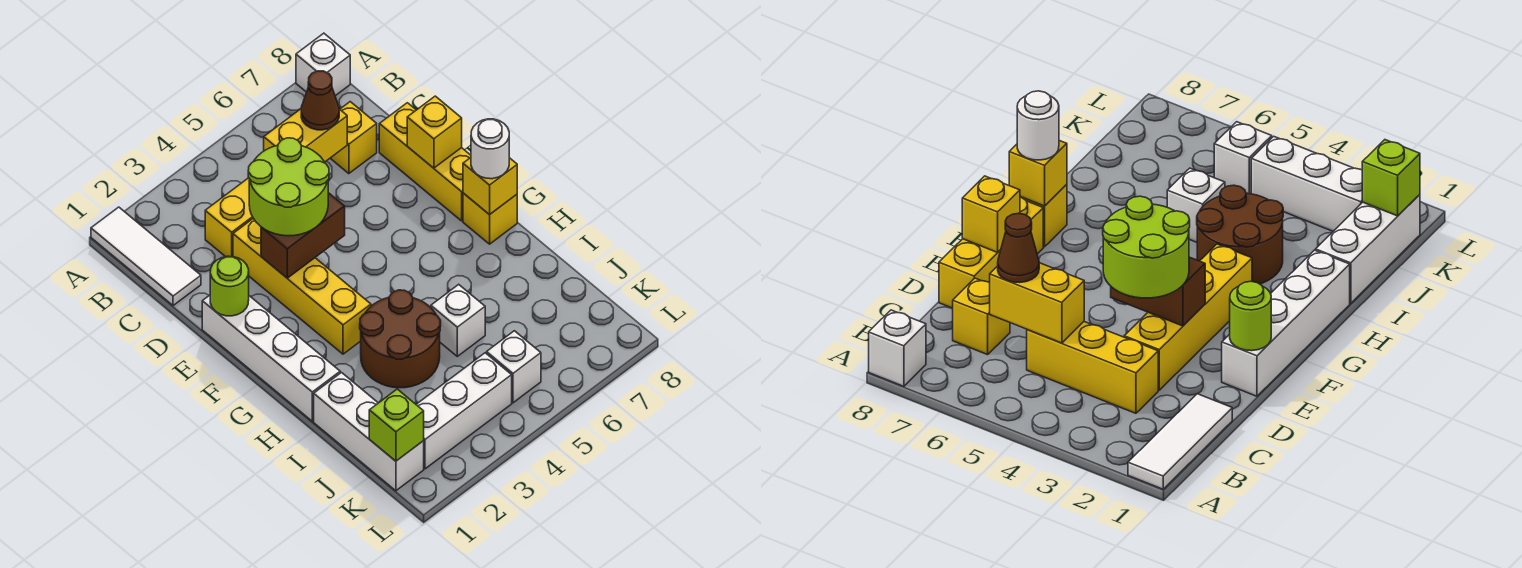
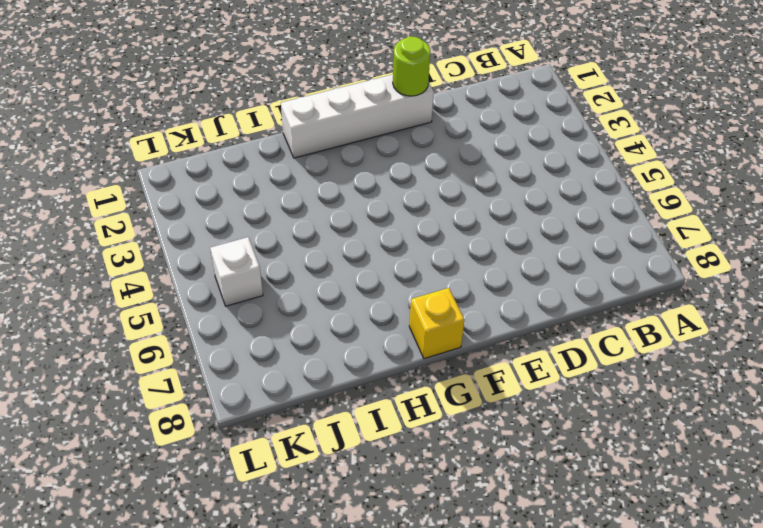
none -> white tile A1:C1 level 1
none -> white brick A8 level 1
none -> yellow brick C3:C5 level 1

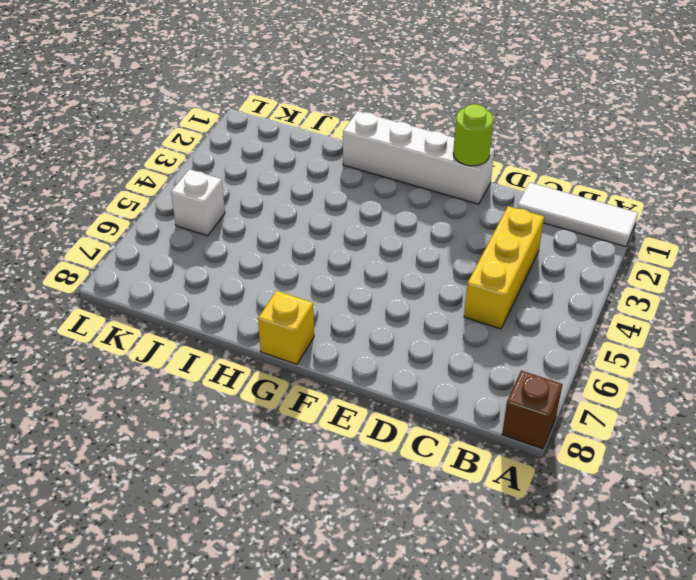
brown brick A8 level 1 -> white brick A8 level 1
none -> yellow brick C7 level 1
none -> yellow brick D3:G3 level 1
none -> yellow brick D8:F8 level 1

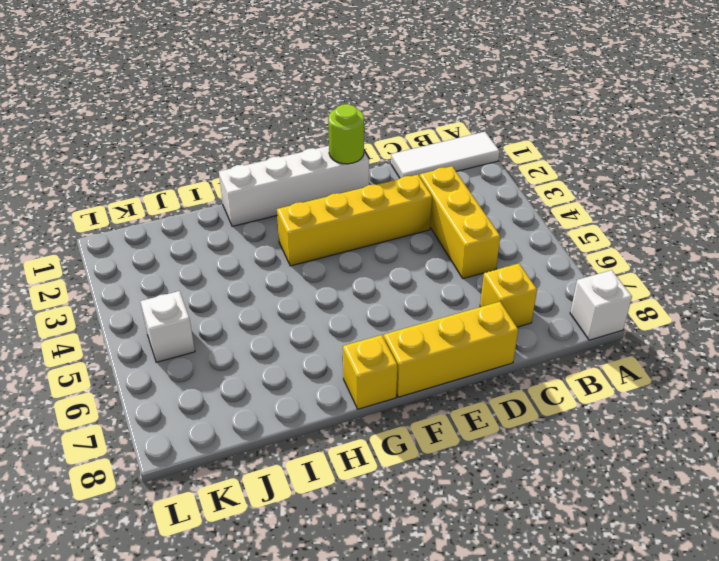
none -> brown round brick H3:I4 level 1
none -> white brick I1:K1 level 1
none -> white brick I5 level 1

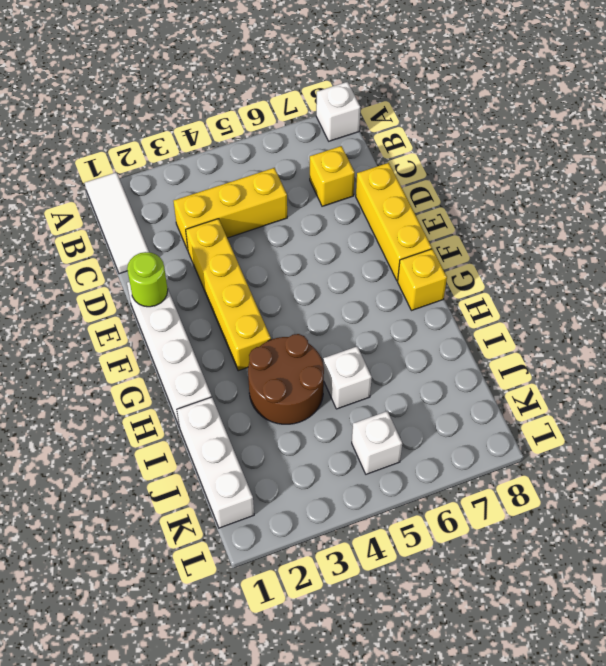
none -> white brick K2:K4 level 1
none -> yellow brick C5:C6 level 2
none -> brown brick E3:E4 level 2

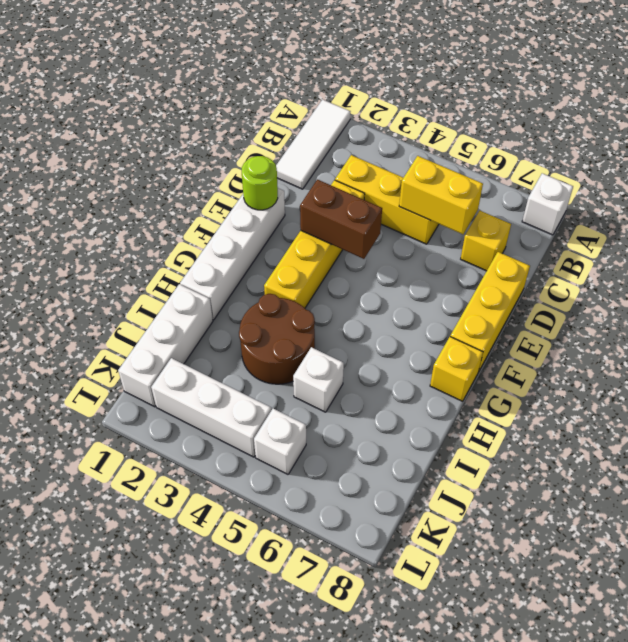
none -> yellow brick E8 level 2
none -> yellow brick G8 level 2
none -> lime brick K1 level 2

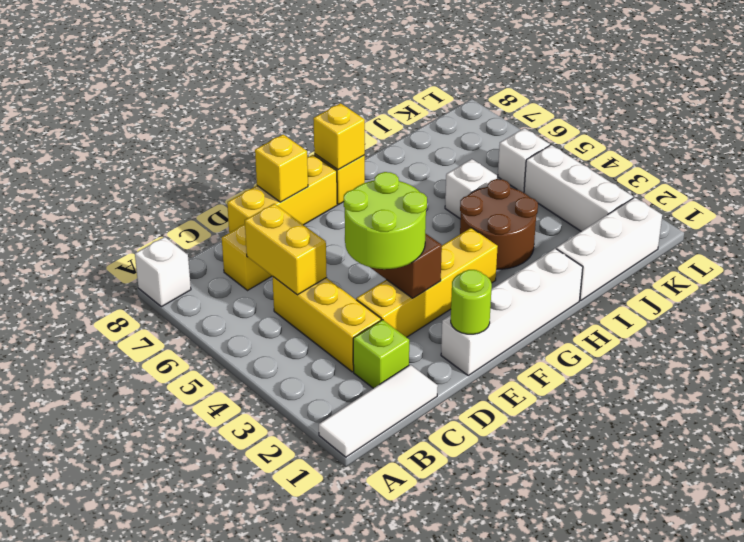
lime brick C2 level 1 -> lime brick K1 level 2
none -> brown cone C6 level 3
none -> white round brick G8 level 3

